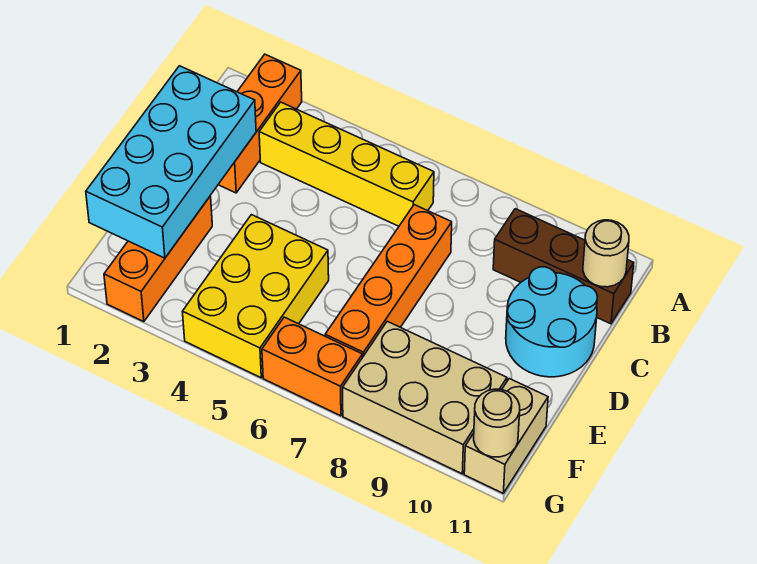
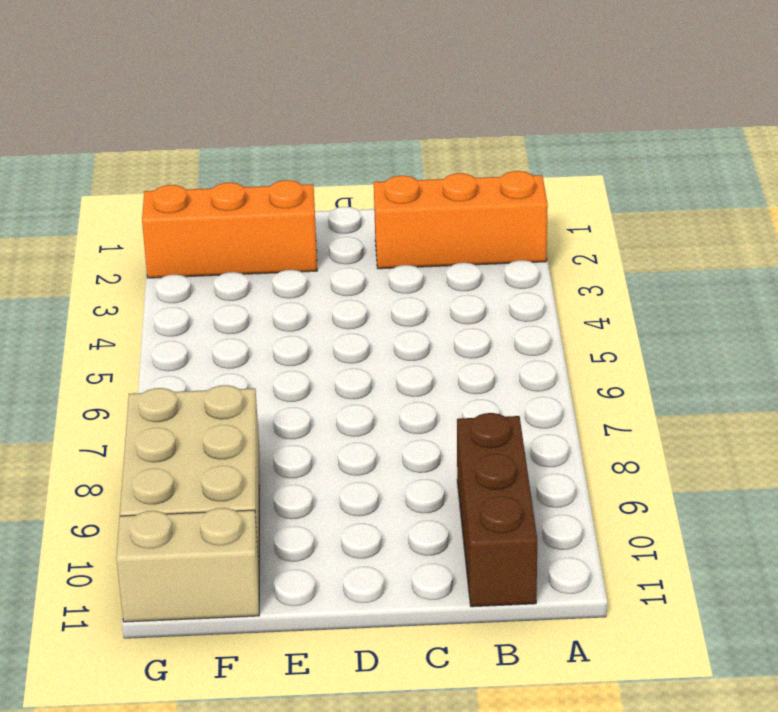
none -> yellow brick B3:B6 level 1
none -> orange brick C7:F7 level 1
none -> cyan round brick C10:D11 level 1

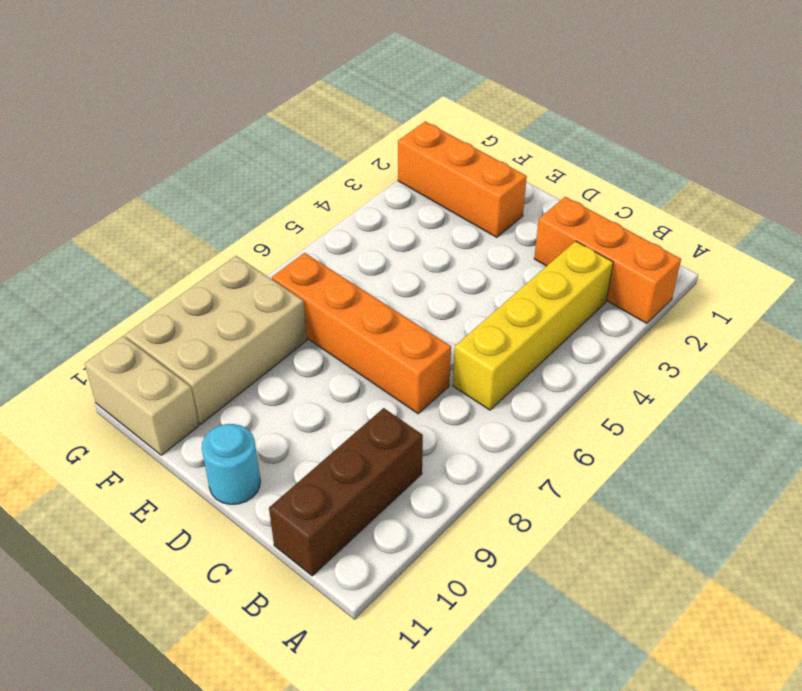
cyan round brick D11 level 1 -> cyan round brick C10:D11 level 1
none -> yellow brick E4:G5 level 1
none -> orange brick G6:G7 level 1
none -> tan round brick B11 level 2

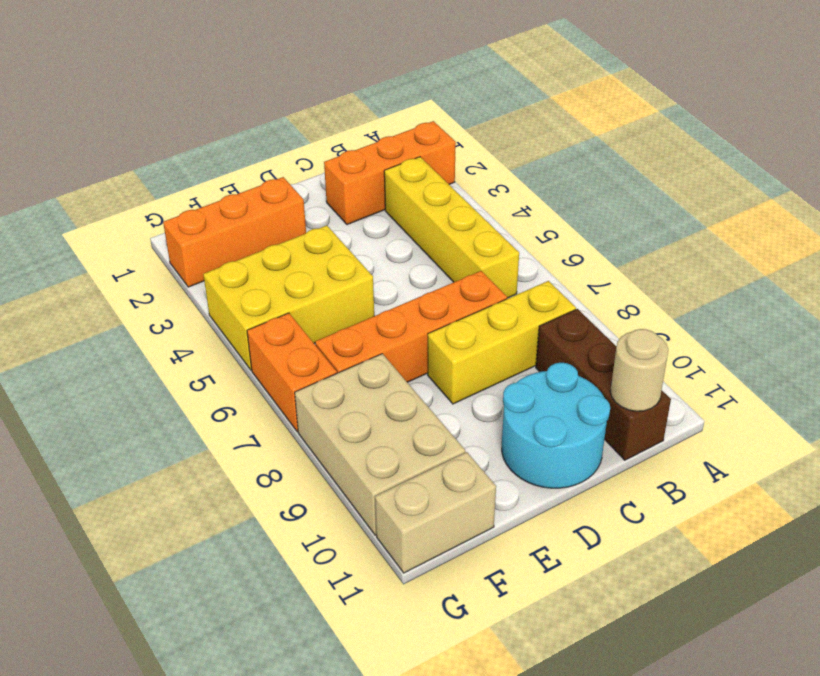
yellow brick B8:D8 level 1 -> none
none -> cyan brick C1:F2 level 2
none -> tan round brick G11 level 2

